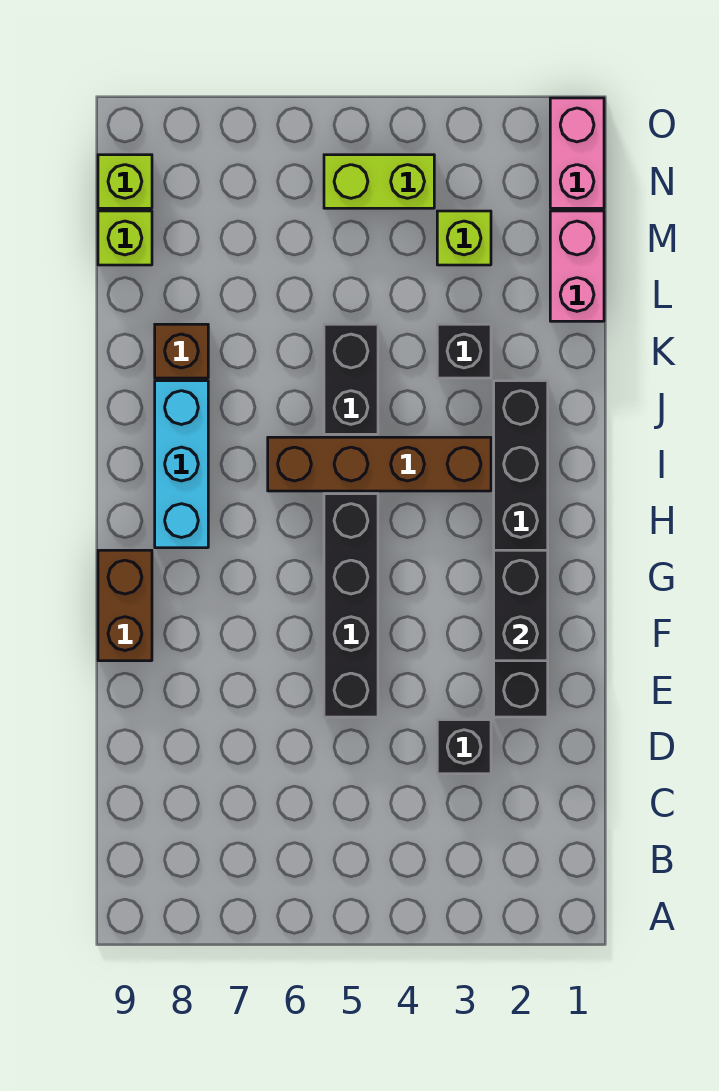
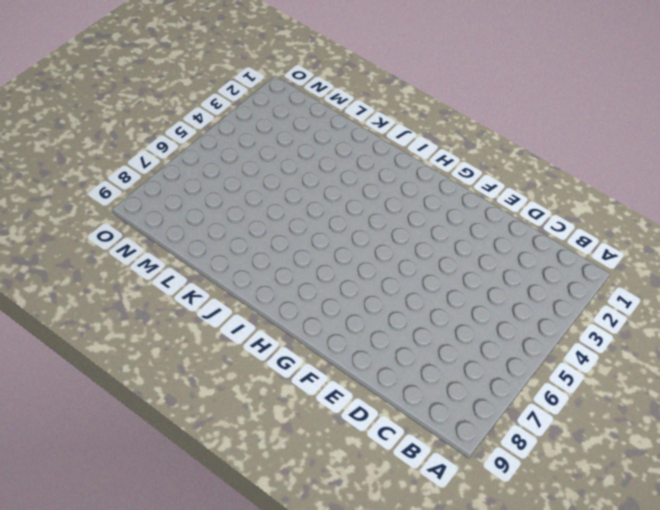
none -> black brick D3 level 1
none -> black brick E2:J2 level 1
none -> black brick E5:H5 level 1

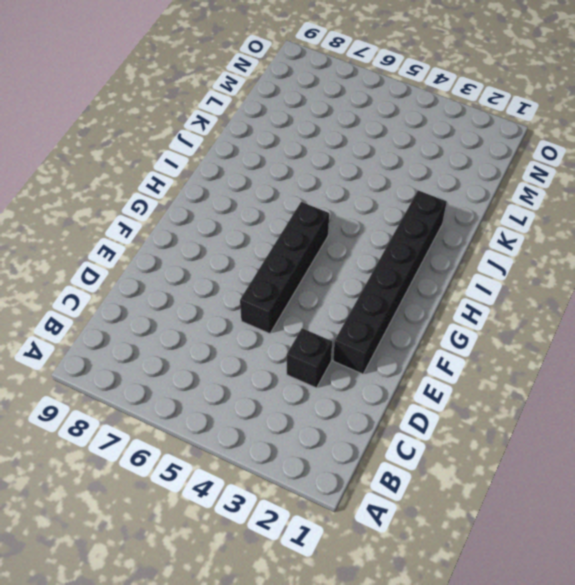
none -> brown brick F9:G9 level 1
none -> cyan brick H8:J8 level 1
none -> brown brick I3:I6 level 1

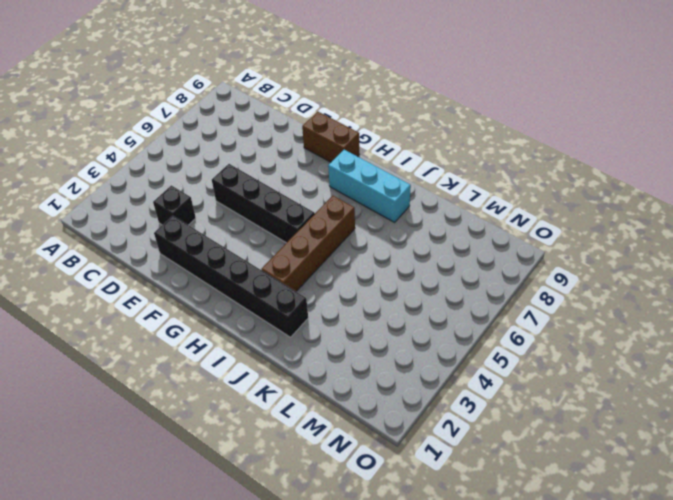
none -> black brick J5:K5 level 1
none -> black brick K3 level 1
none -> brown brick K8 level 1

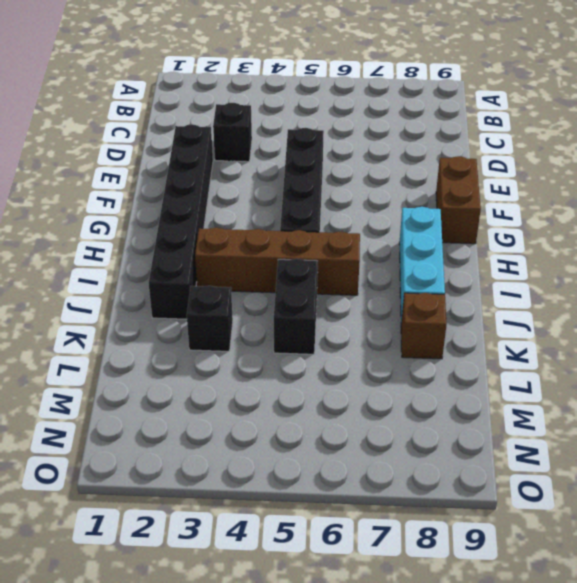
none -> pink brick L1:M1 level 1
none -> lime brick M3 level 1
none -> lime brick M9 level 1

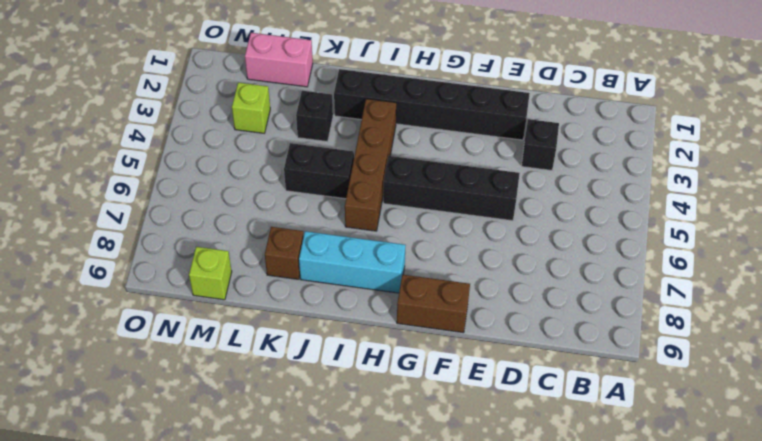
none -> pink brick N1:O1 level 1
none -> lime brick N4:N5 level 1
none -> lime brick N9 level 1

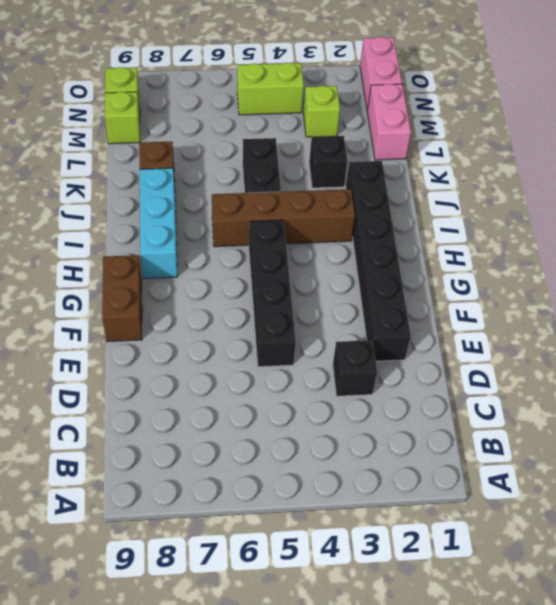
none -> black brick F2:G2 level 2

